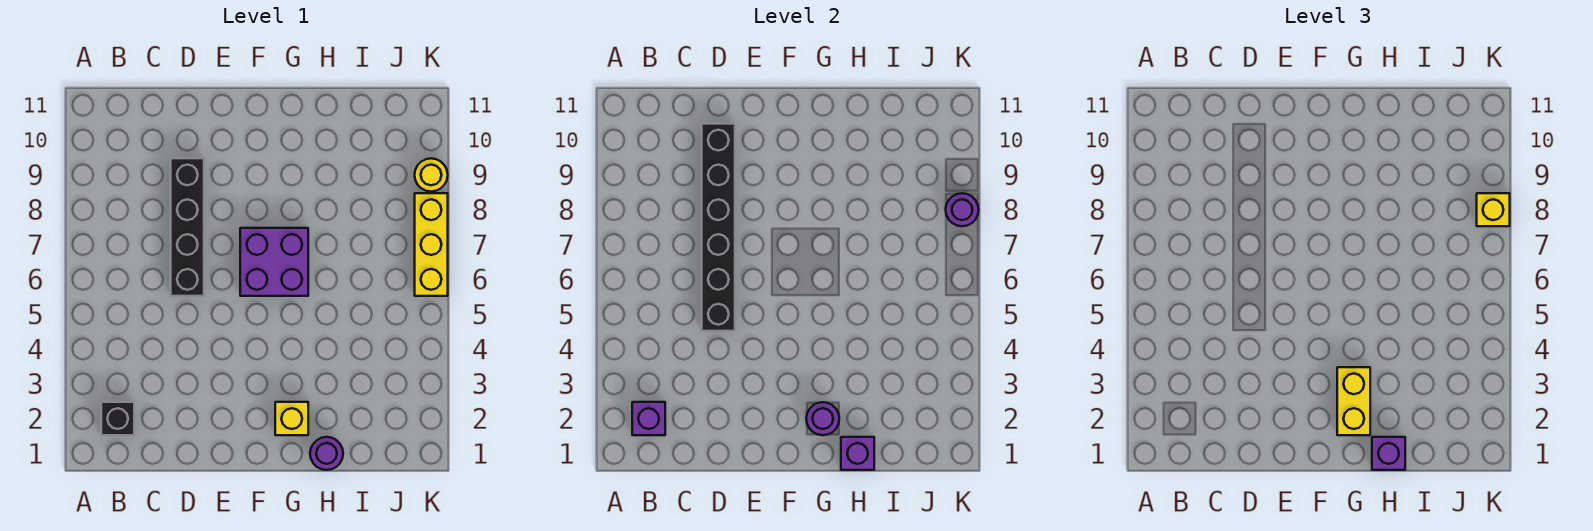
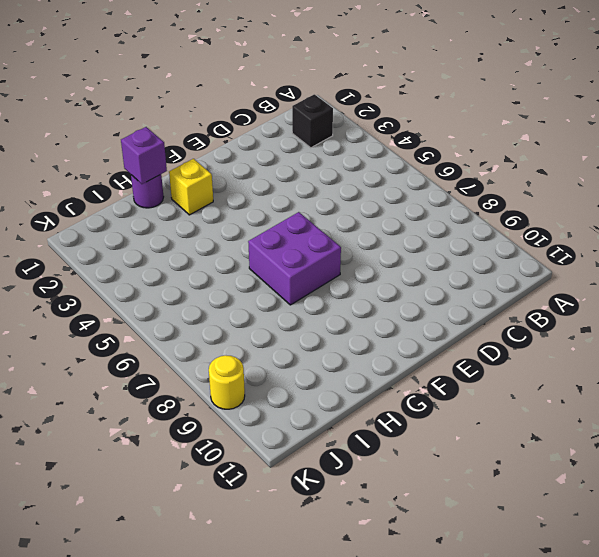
none -> black brick D6:D9 level 1
none -> yellow brick K6:K8 level 1
none -> purple brick B2 level 2

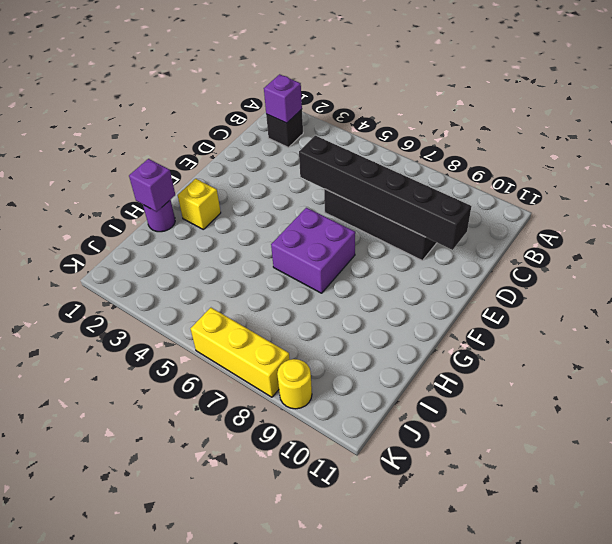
none -> purple round brick G2 level 2
none -> purple round brick K8 level 2
none -> yellow brick G2:G3 level 3

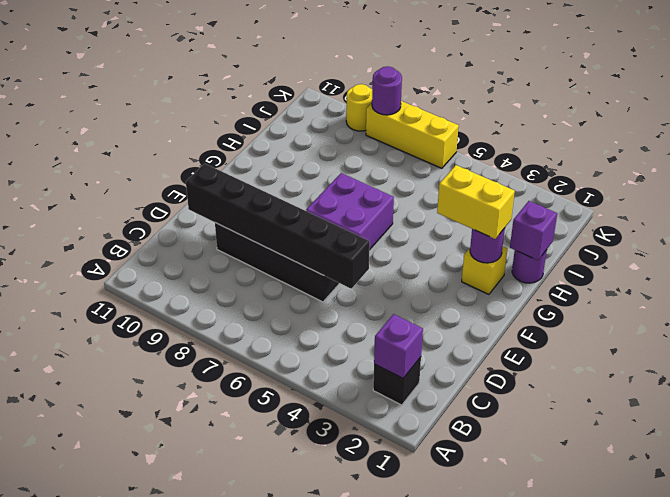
none -> purple brick H1 level 3
none -> yellow brick K8 level 3

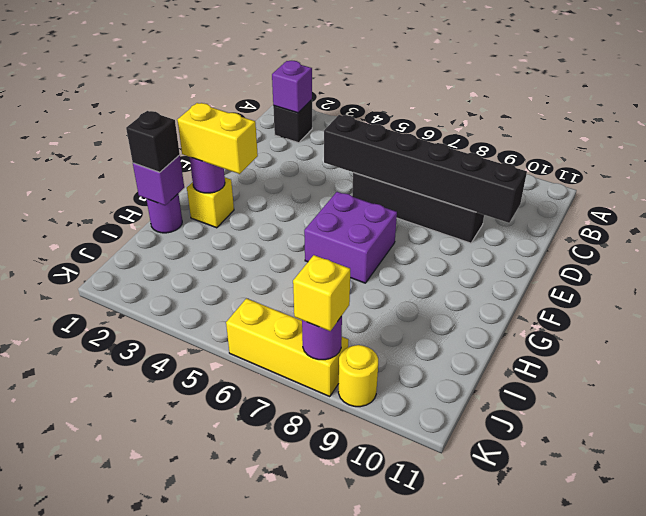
black brick H1 level 3 -> purple brick H1 level 3

